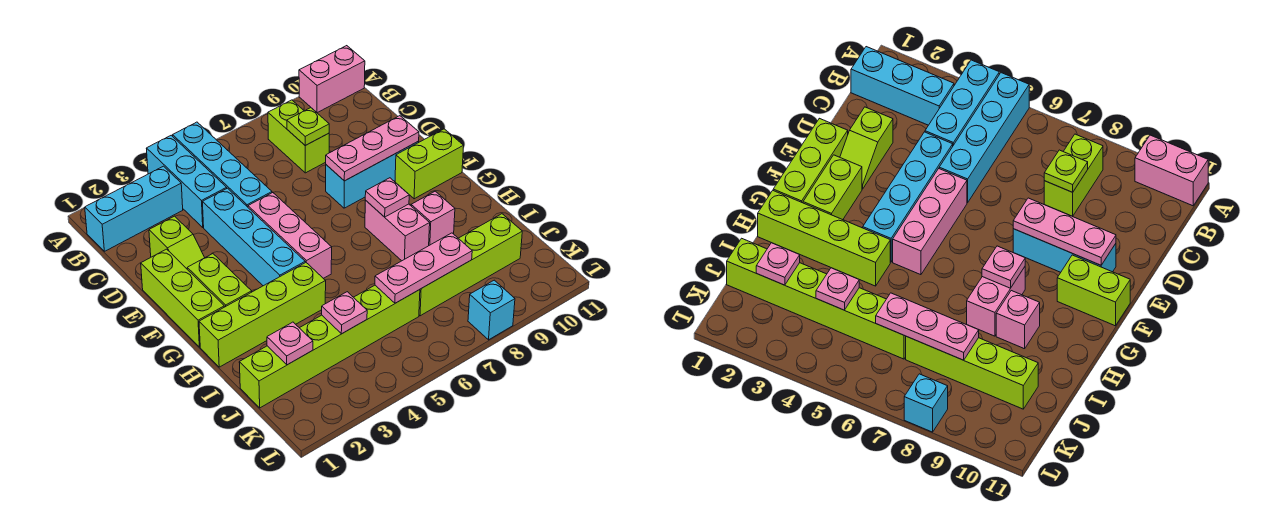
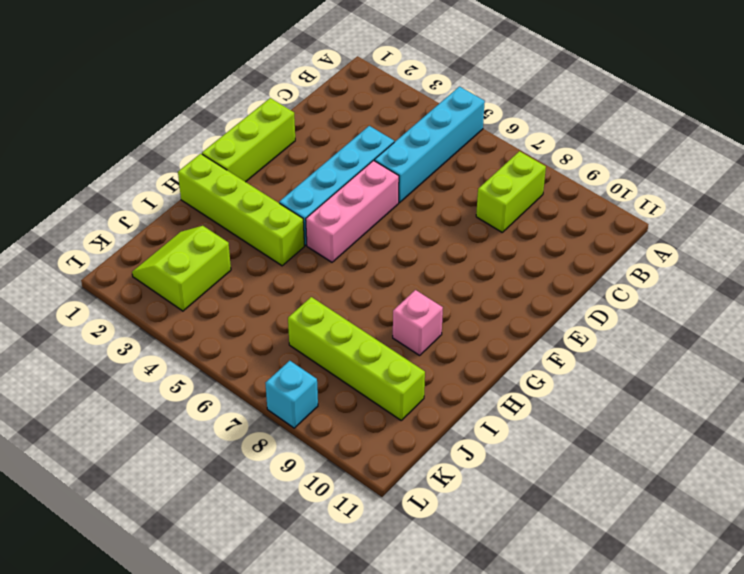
lime slope J2:K3 level 1 top 3 -> lime brick J1:J6 level 1
none -> cyan brick A4:C4 level 1
none -> pink brick A10:A11 level 1
none -> cyan brick B1:B3 level 1

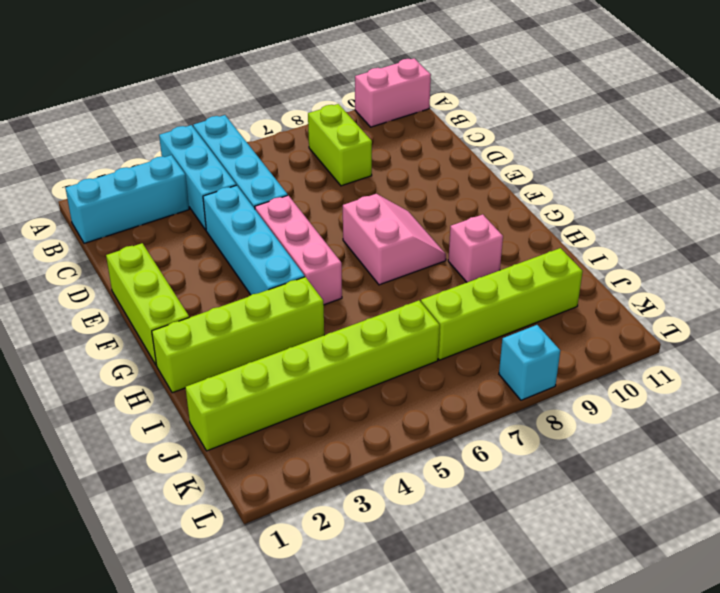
pink slope F7:G8 level 1 top 7 -> pink brick G8:H8 level 1
none -> lime slope D2:E2 level 1 top D
none -> cyan brick E8:E10 level 1
none -> lime brick F2:G2 level 1

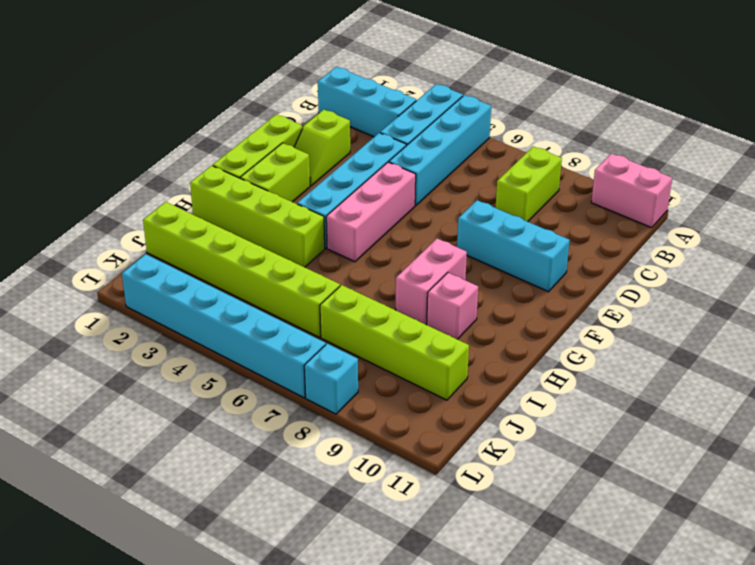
cyan brick L2:L7 level 1 -> none
none -> lime brick F10:F11 level 1
none -> lime plate C8 level 2
none -> pink plate E8:E10 level 2

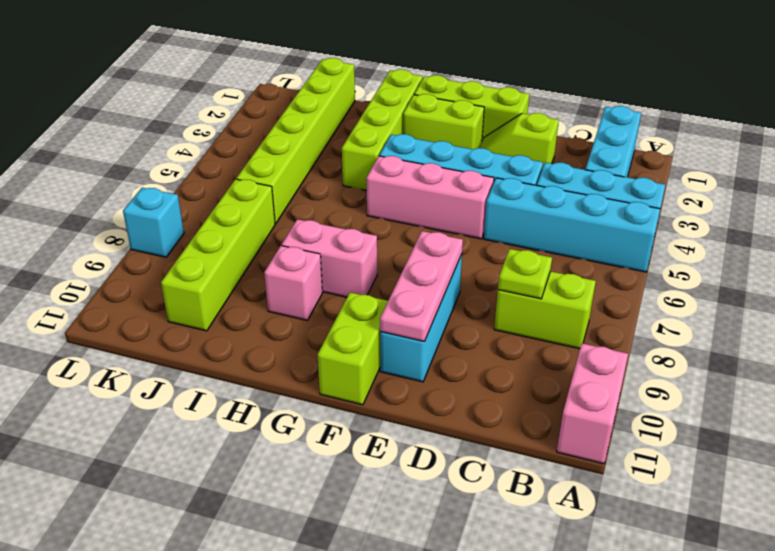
none -> pink plate G8 level 2
none -> pink plate J2 level 2
none -> pink plate J4 level 2

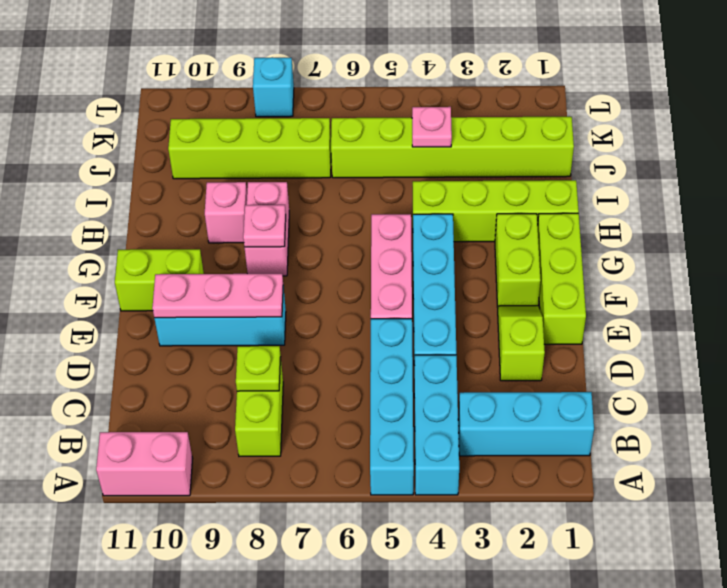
none -> pink plate J2 level 2
none -> pink plate J6:J8 level 2

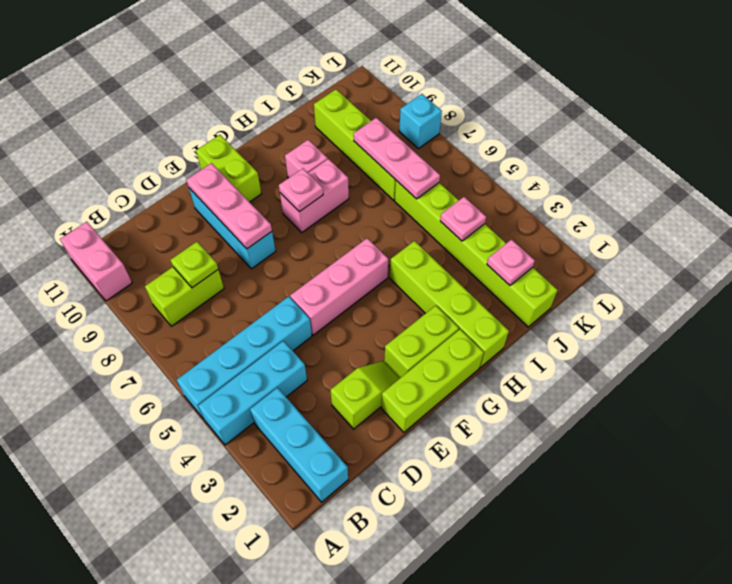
none -> cyan brick D4:G4 level 1

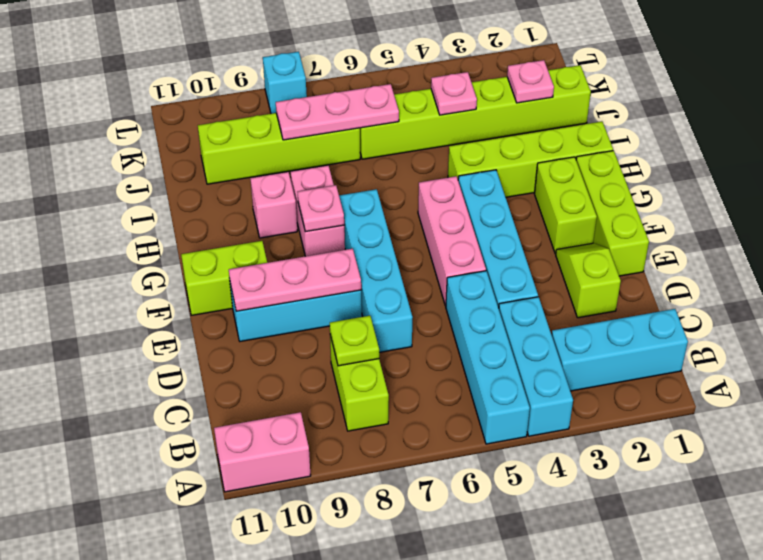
cyan brick D7:G7 level 1 -> none

